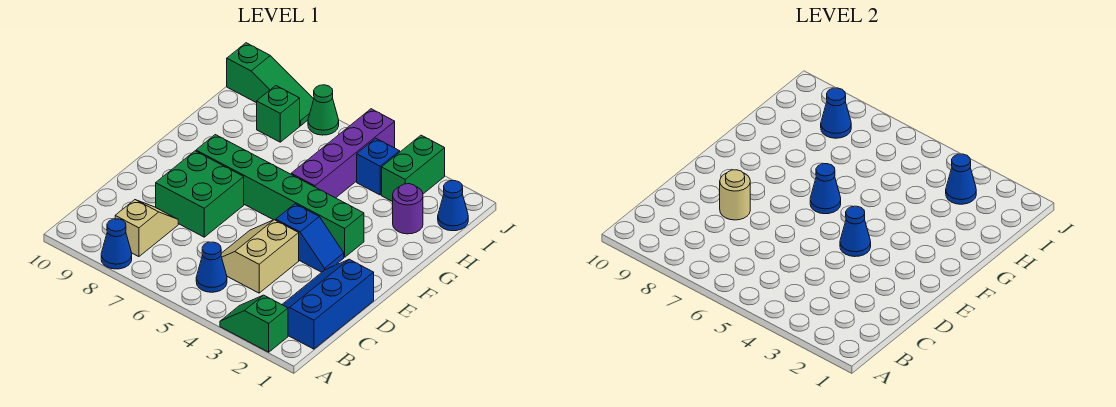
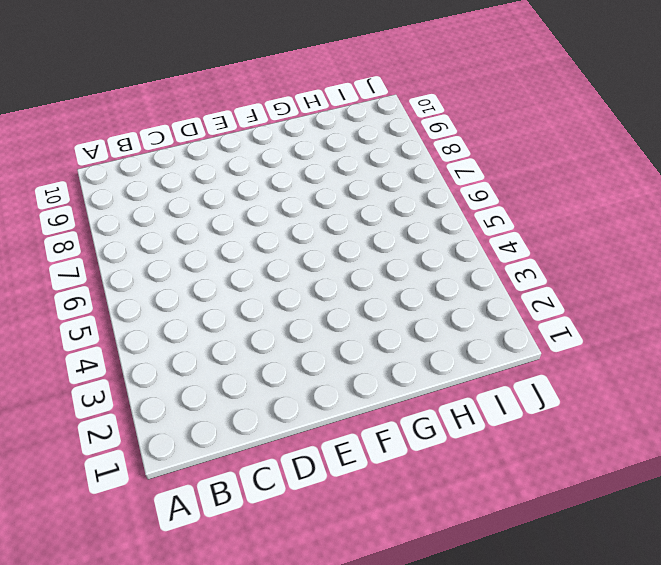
none -> green slope A2:A3 level 1 top 2
none -> blue cone A8 level 1
none -> blue slope B1:D2 level 1 top 1

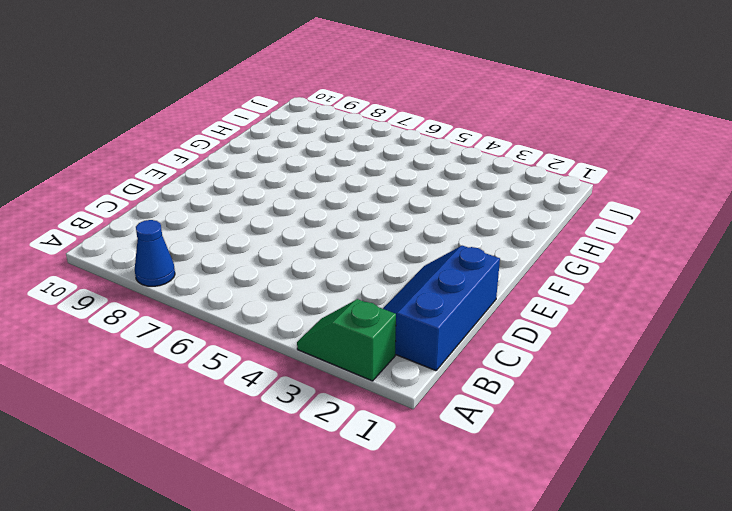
none -> blue cone B5 level 1
none -> tan slope B8:C8 level 1 top B
none -> tan slope C4:D5 level 1 top 4

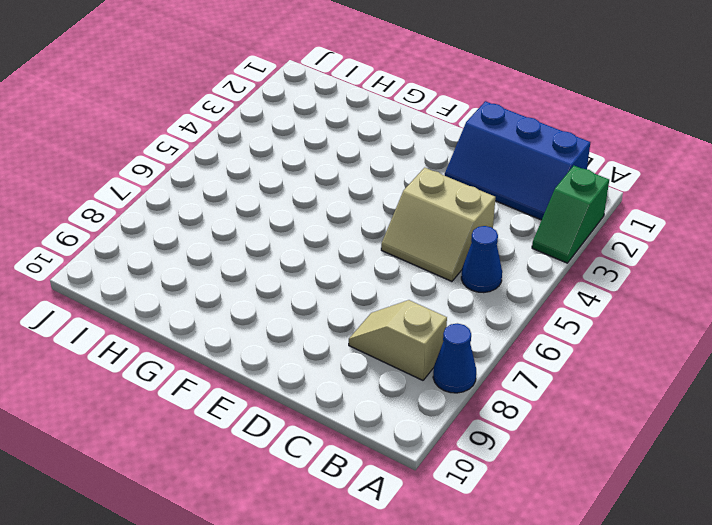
none -> green brick D7:E8 level 1
none -> blue slope E3:E4 level 1 top 4
none -> green brick F3:F8 level 1

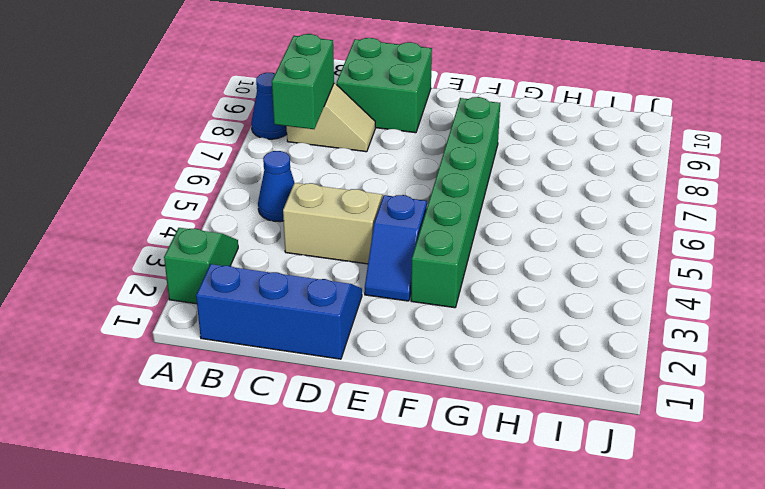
green brick B7:B8 level 2 -> green brick I3:J3 level 1
green brick C9:D10 level 1 -> green brick D7:E8 level 1
none -> purple brick G5:J5 level 1
none -> purple round brick H2 level 1
none -> blue cone I1 level 1

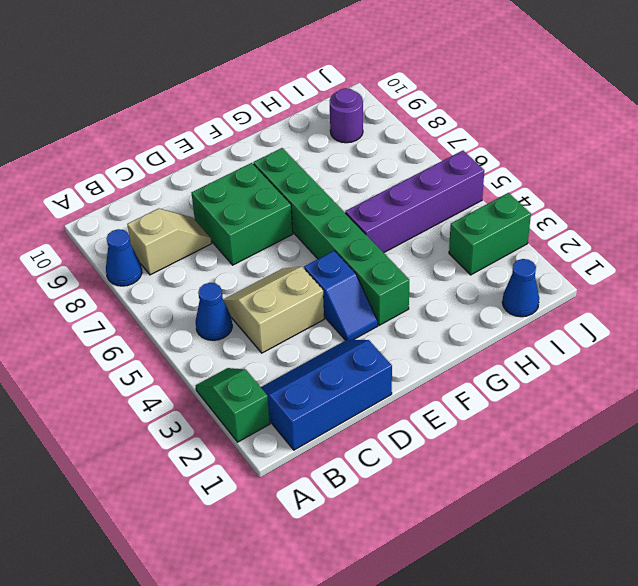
purple round brick I9 level 1 -> purple round brick H2 level 1
none -> blue brick I4 level 1
none -> green brick I8 level 1
none -> green cone J7 level 1

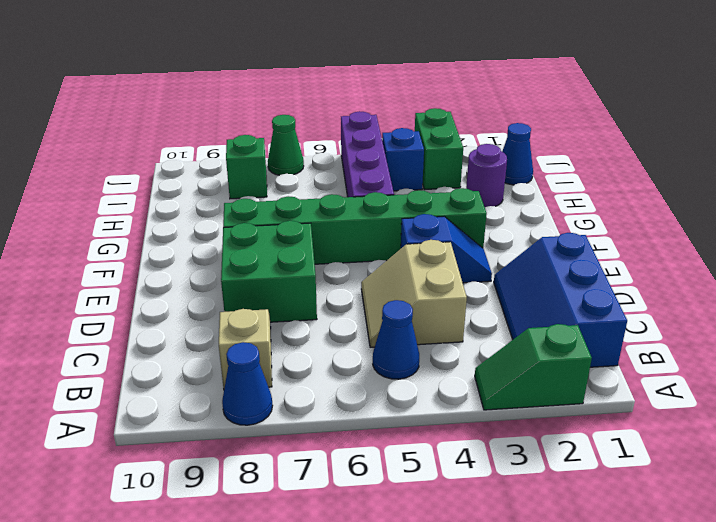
none -> green slope J8:J10 level 1 top 10
none -> tan round brick D8 level 2
none -> blue cone E4 level 2

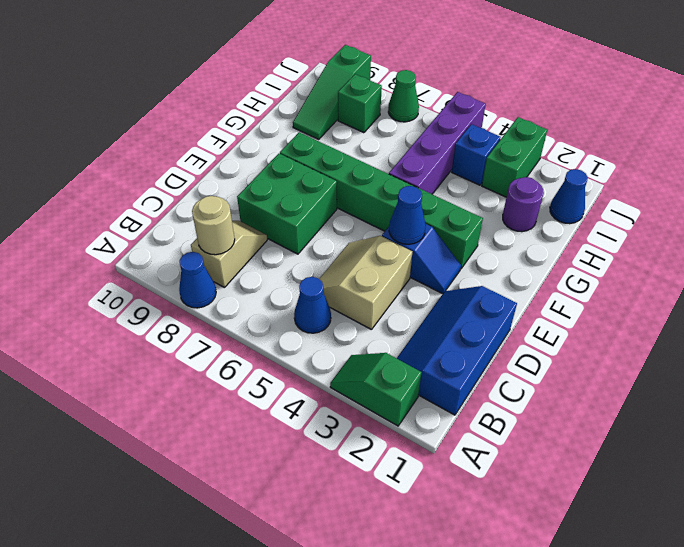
tan round brick B8 level 2 -> tan round brick D8 level 2
green slope H9:J9 level 1 top J -> green slope J8:J10 level 1 top 10
none -> blue cone F6 level 2
none -> blue cone I3 level 2
none -> blue cone I8 level 2

